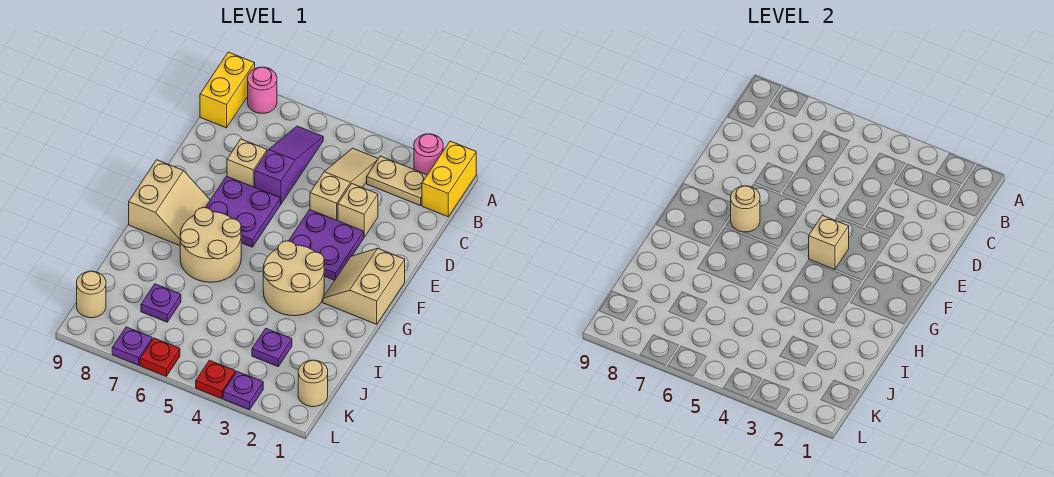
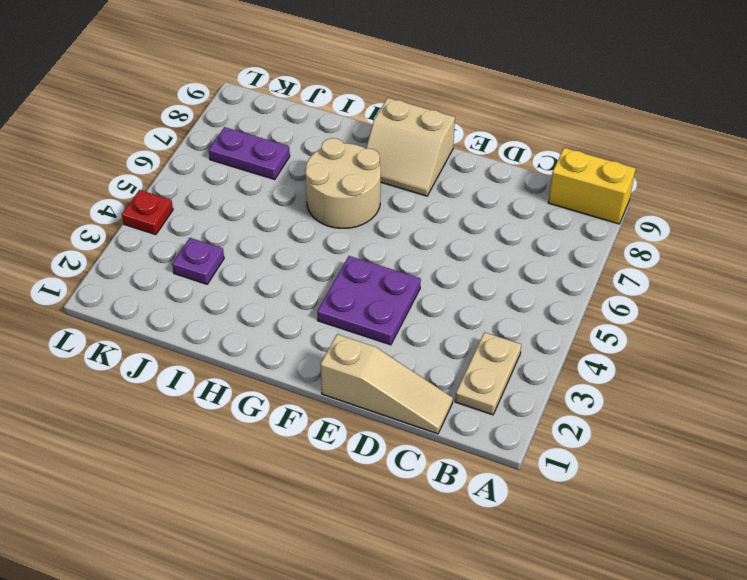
tan slope C1:E1 level 1 top E -> tan slope B4:D4 level 1 top D
purple plate J7:K7 level 1 -> purple plate J7 level 1
none -> yellow brick A1:B1 level 1
none -> pink round brick A2 level 1
none -> pink round brick A8 level 1

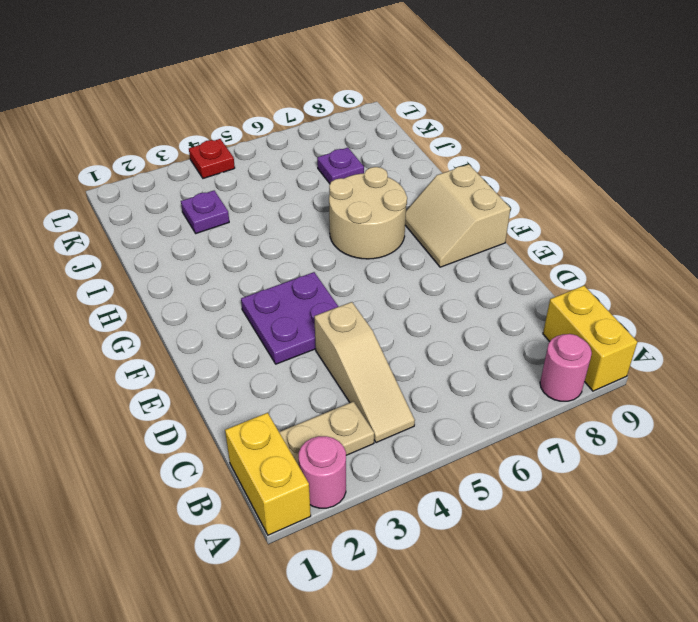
none -> purple slope B6:D6 level 1 top D
none -> tan brick D3 level 1
none -> tan brick D7 level 1

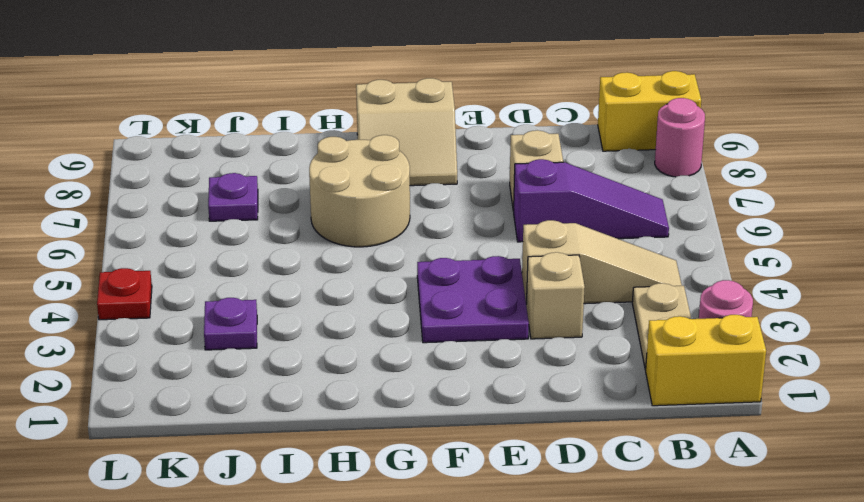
none -> purple plate E6:F7 level 1
none -> tan slope F1:G2 level 1 top 1
none -> tan round brick G3:H4 level 1

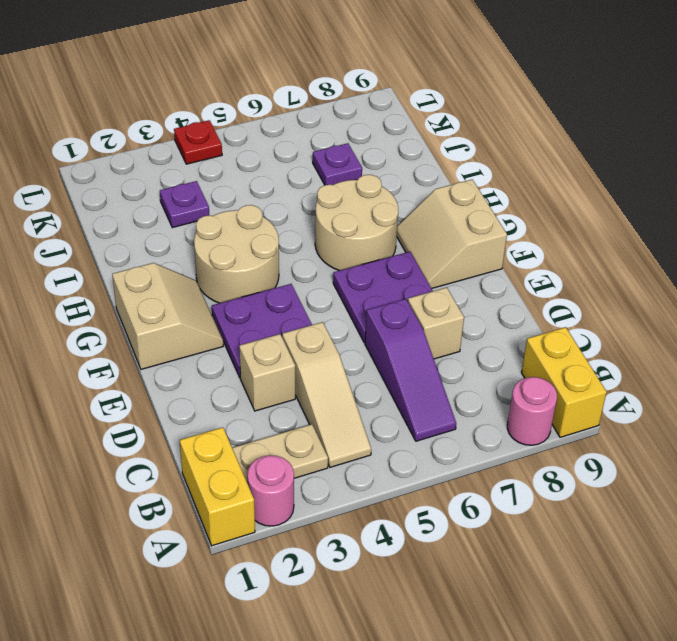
none -> tan round brick K1 level 1
none -> tan round brick K9 level 1
none -> purple plate L3 level 1

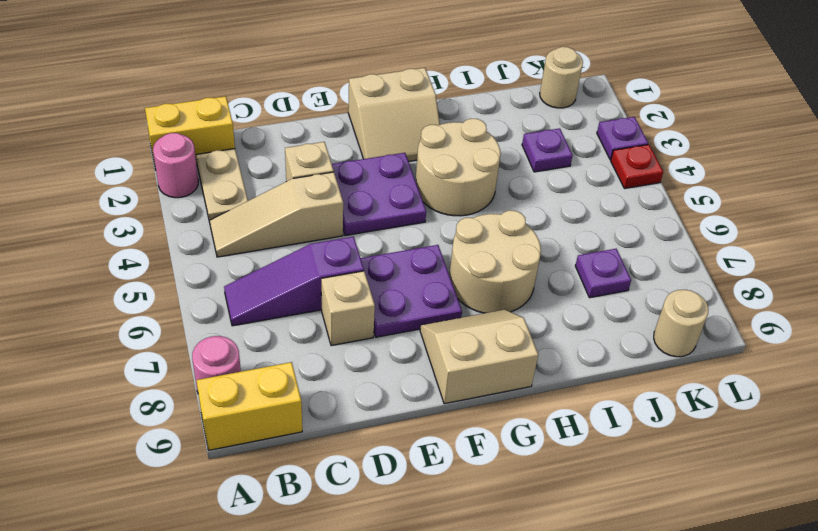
none -> red plate L6 level 1
none -> purple plate L7 level 1
none -> tan brick F4 level 2

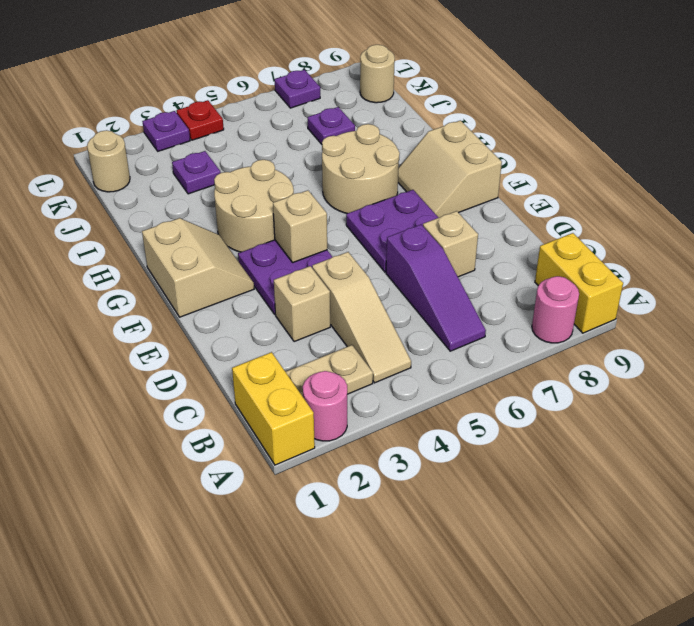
none -> red plate L6 level 1
none -> tan round brick F7 level 2

